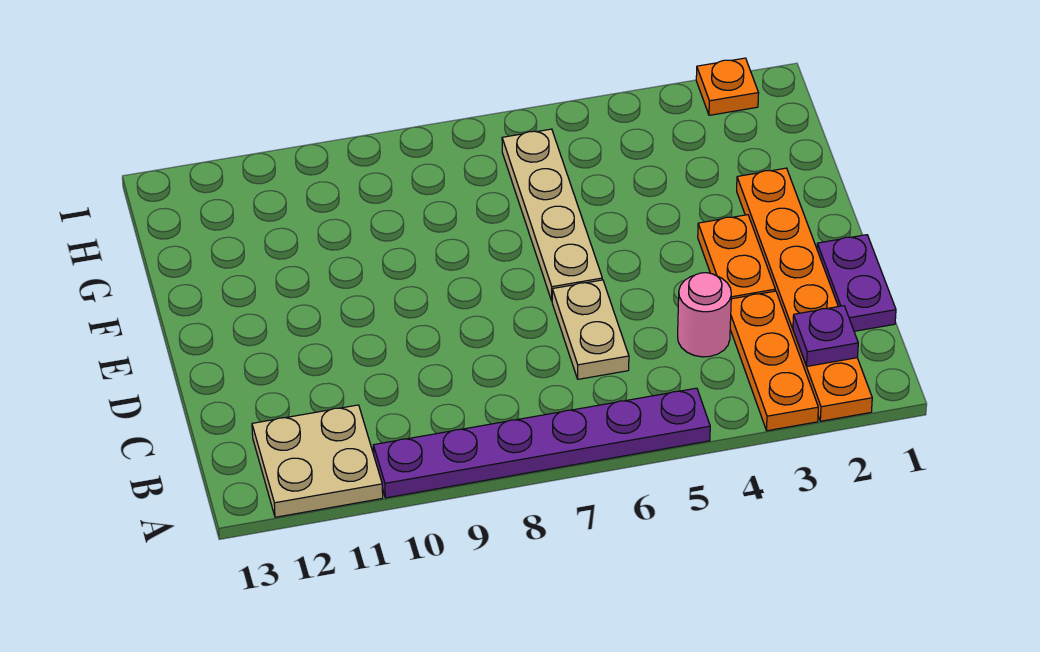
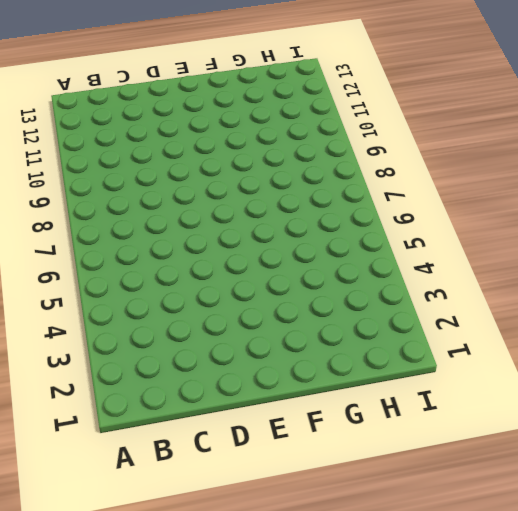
none -> orange plate A2:F2 level 1
none -> orange plate A3:C3 level 1

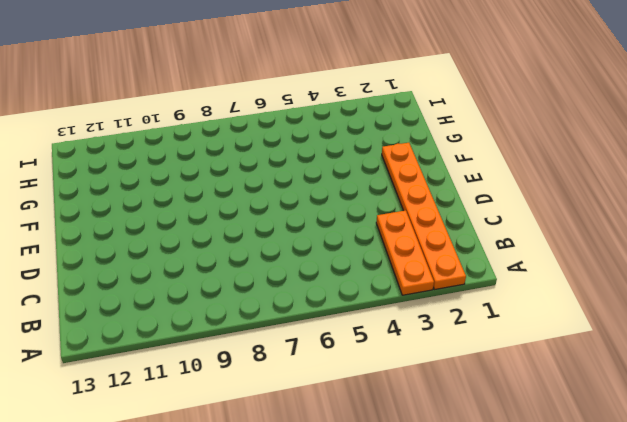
none -> purple plate A5:A10 level 1
none -> tan plate A11:B12 level 1

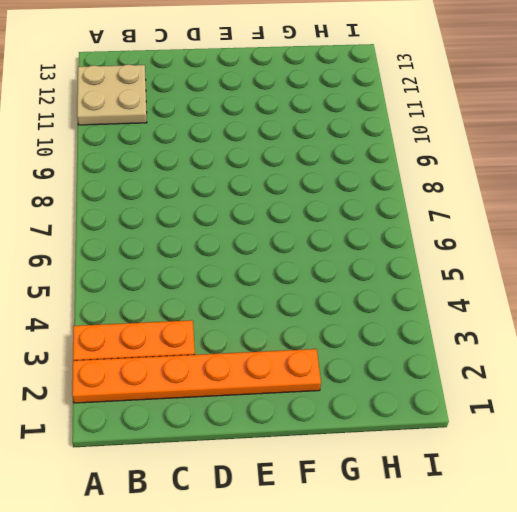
none -> purple plate A5:A10 level 1
none -> purple plate C1:D1 level 1

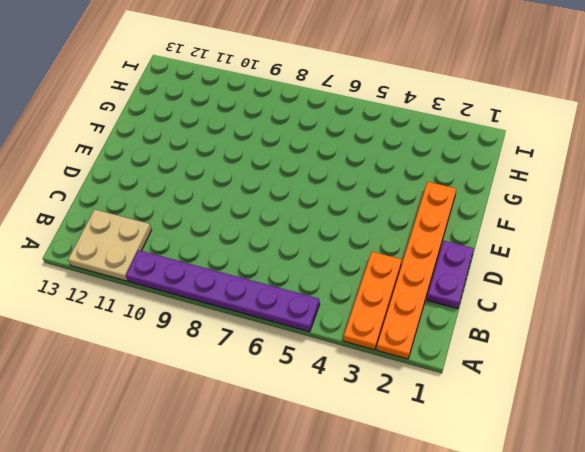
none -> pink round brick C4 level 1
none -> tan plate C6:D6 level 1

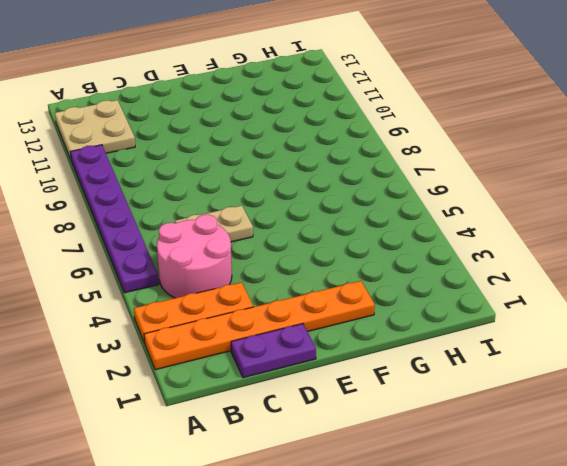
pink round brick B4:C5 level 1 -> pink round brick C4 level 1
none -> orange plate D3:E3 level 1
none -> tan plate E6:H6 level 1

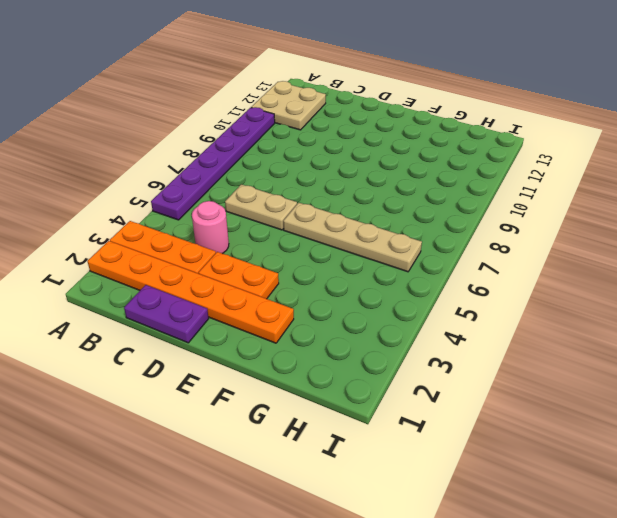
none -> orange plate I2 level 1
none -> purple plate B2 level 2

